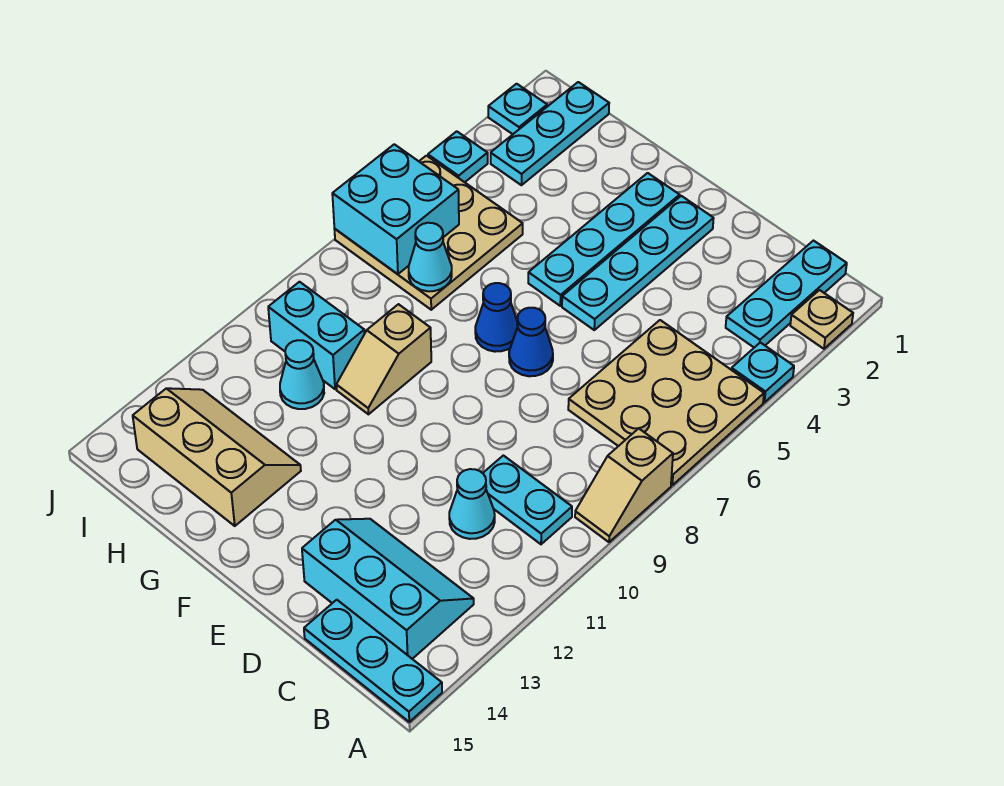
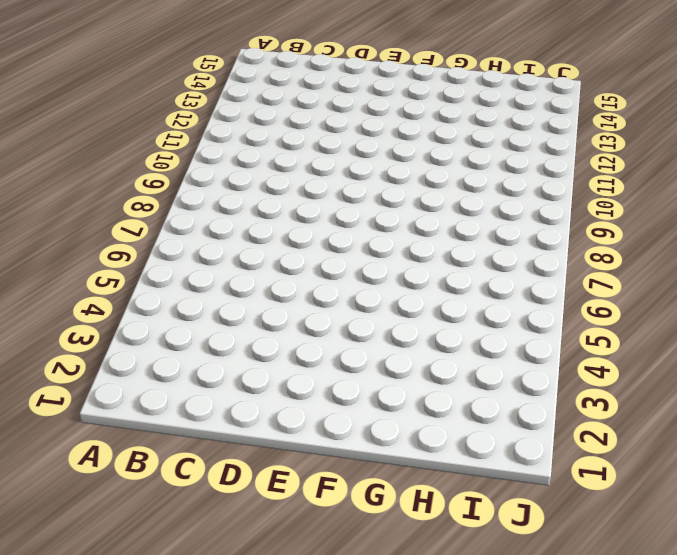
none -> tan plate A2 level 1
none -> cyan plate A4 level 1
none -> tan plate A5:C7 level 1

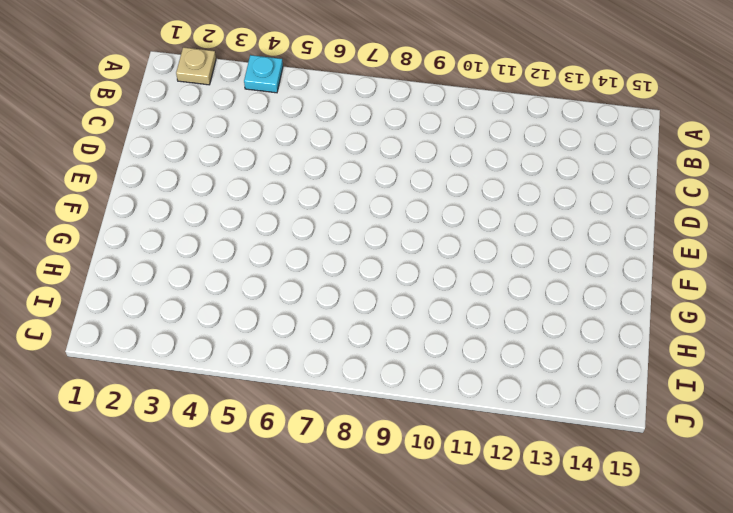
none -> tan plate A5:C7 level 1
none -> tan slope A8:A9 level 1 top 8
none -> cyan plate A15:C15 level 1

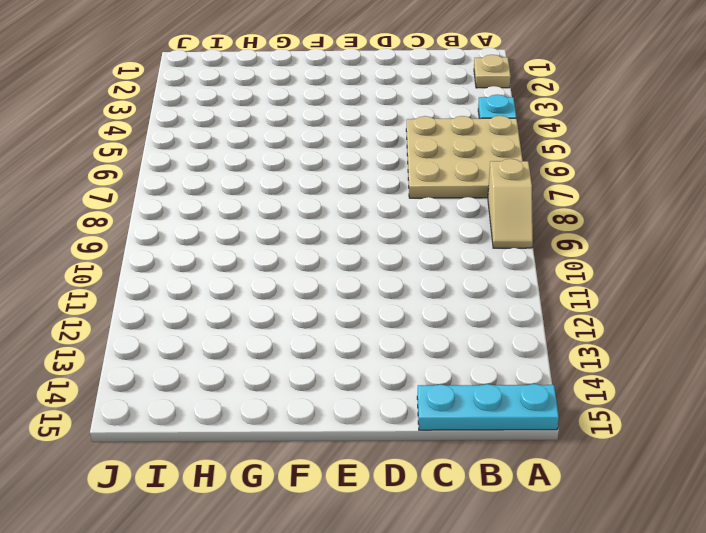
none -> cyan plate B1:B3 level 1
none -> cyan plate B10:C10 level 1
none -> cyan slope B13:D14 level 1 top 14

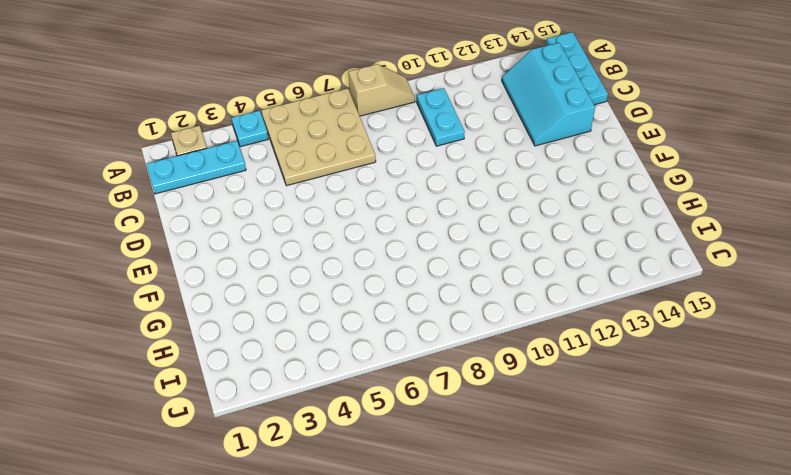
none -> cyan cone C11 level 1
none -> cyan plate E2:E5 level 1
none -> blue cone E7 level 1

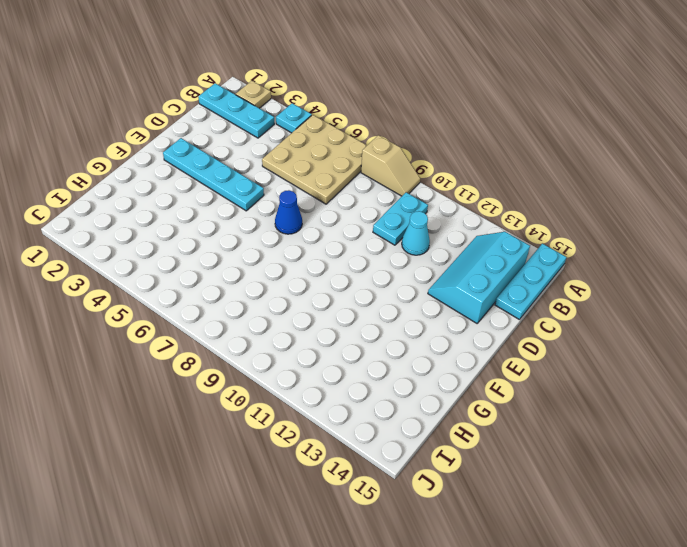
none -> cyan plate F2:F5 level 1
none -> blue cone F7 level 1
none -> tan slope G9:G10 level 1 top 9

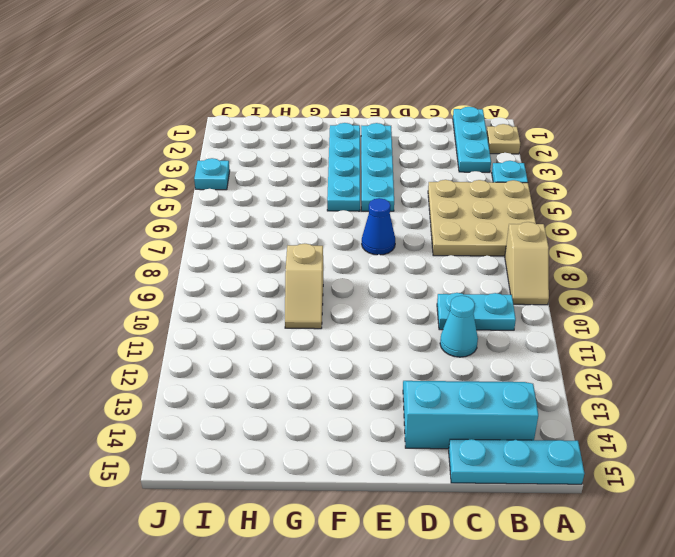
none -> blue cone F7 level 1
none -> tan slope G13:I14 level 1 top 14
none -> tan plate H5:J7 level 1

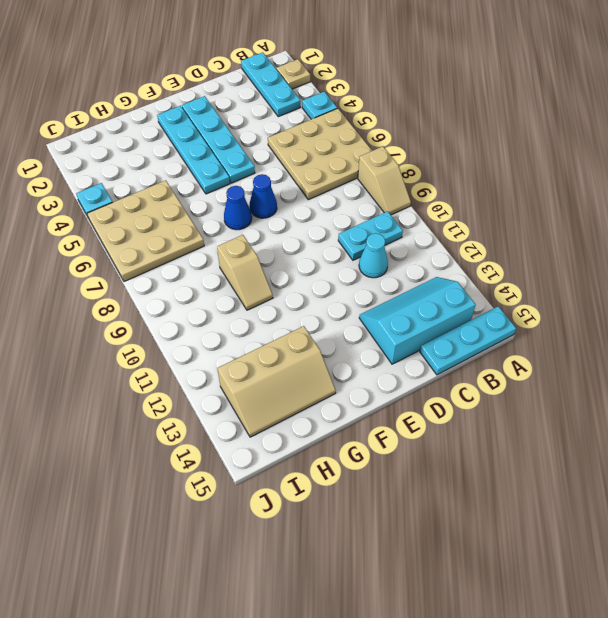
tan slope G13:I14 level 1 top 13 -> tan slope G13:I14 level 1 top 14
none -> cyan brick H10:I10 level 1
none -> cyan cone H11 level 1
none -> cyan plate I1:I3 level 1

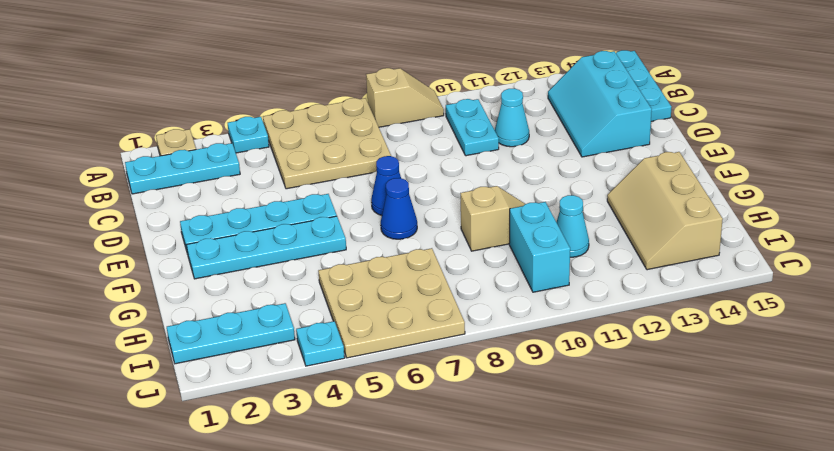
none -> cyan plate J2 level 1
none -> cyan cone H7 level 2
none -> cyan brick I6:J7 level 2

